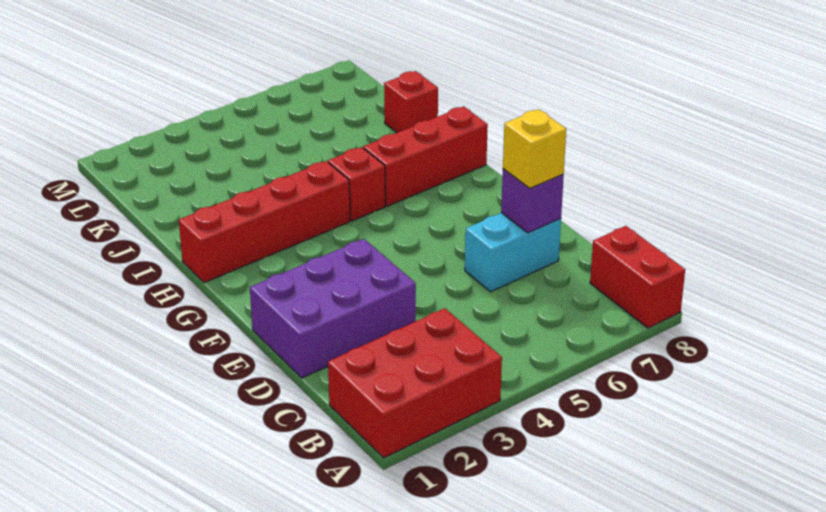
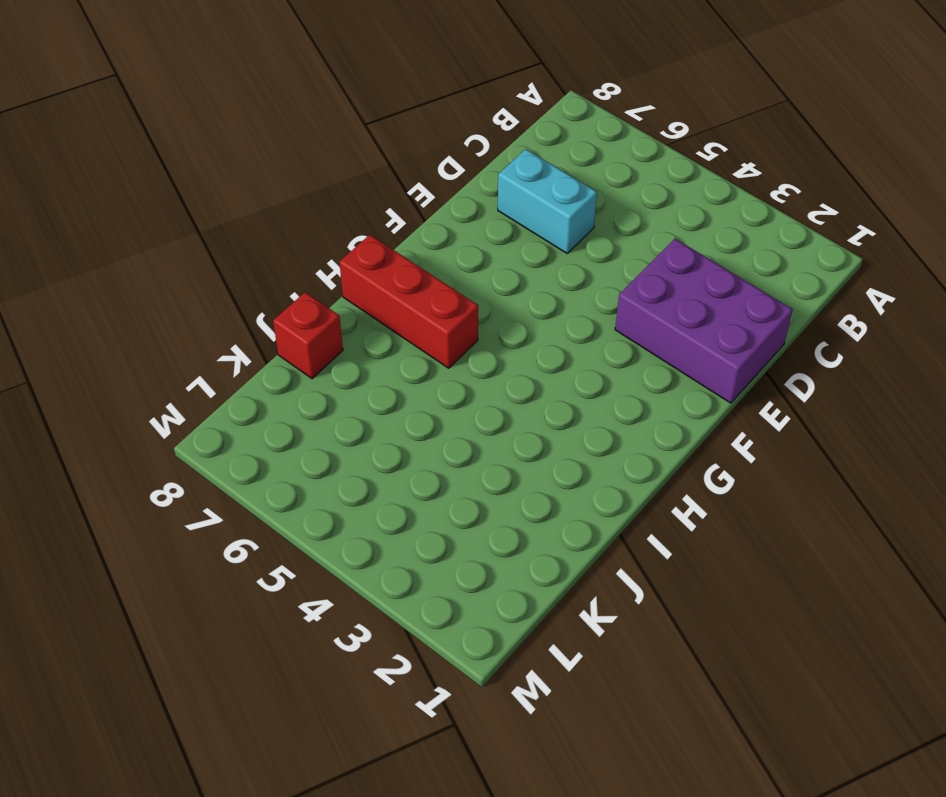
none -> red brick A1:B3 level 1
none -> red brick A8:B8 level 1

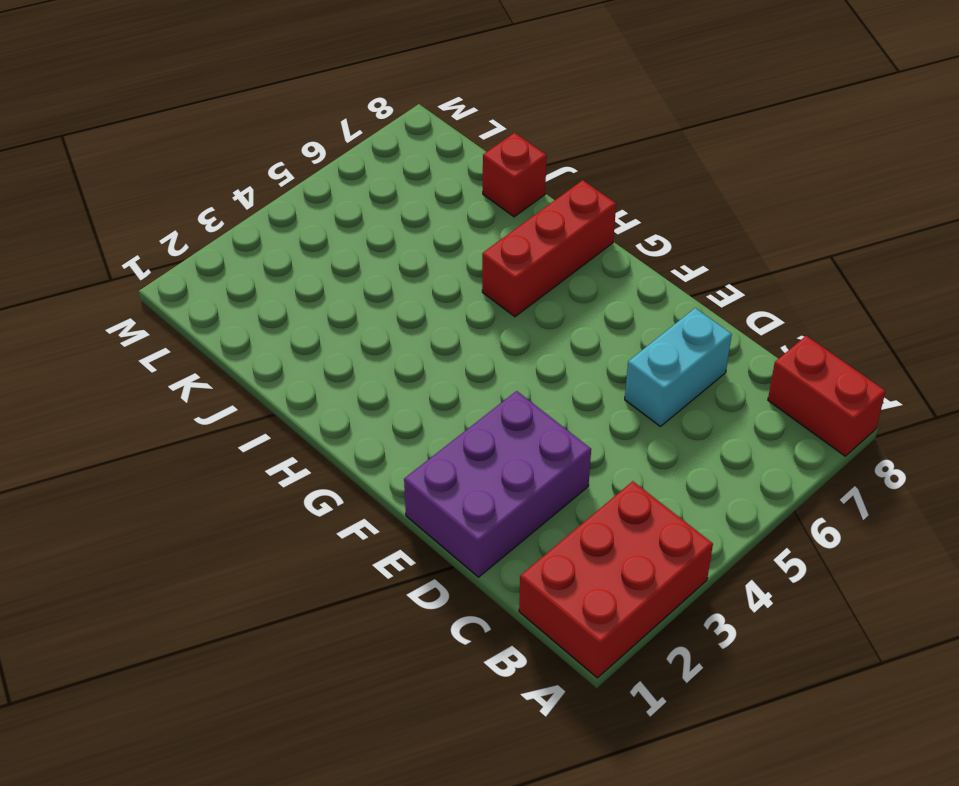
none -> red brick H1:H4 level 1
none -> red brick H5 level 1

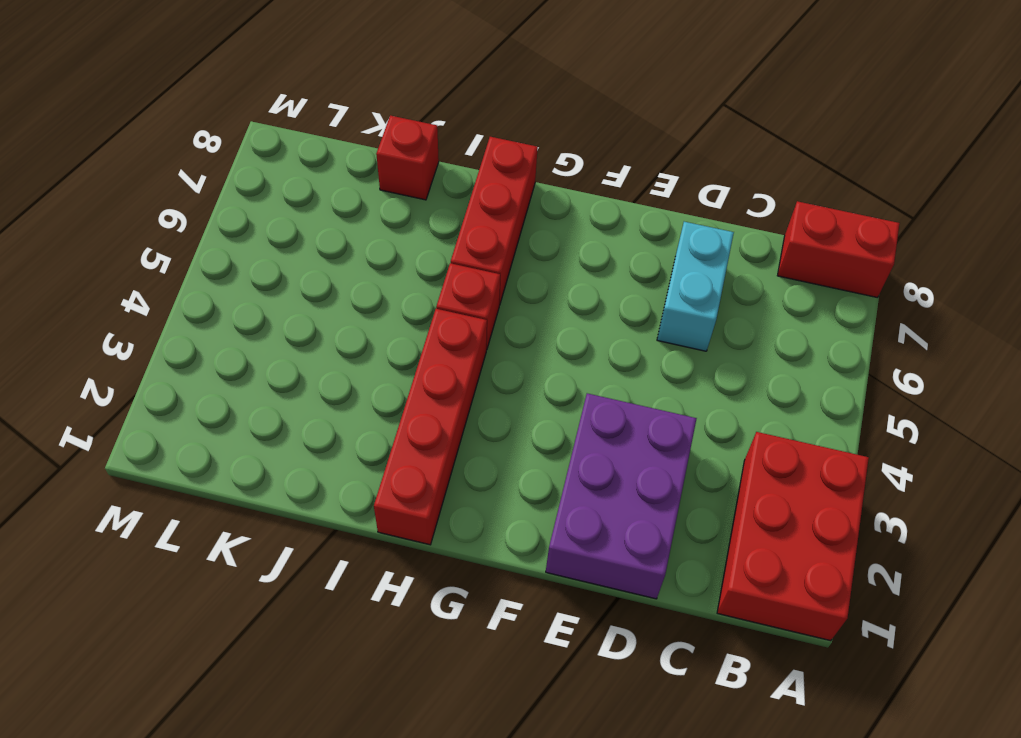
none -> purple brick D7 level 2
none -> yellow brick D7 level 3

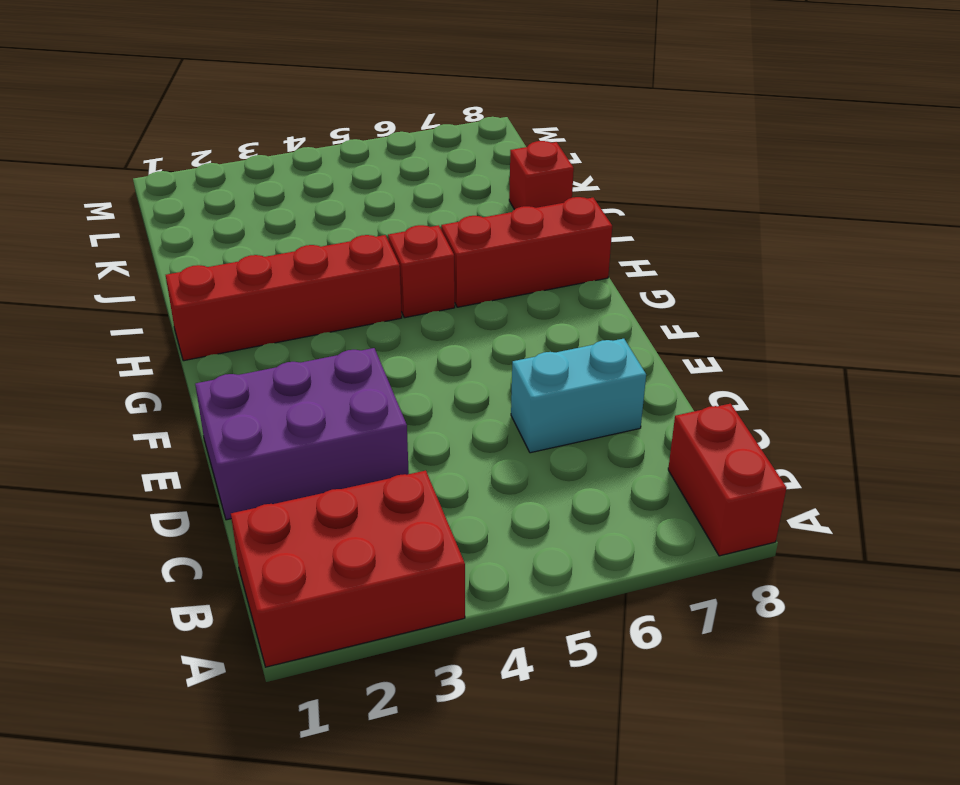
none -> purple brick D7 level 2
none -> yellow brick D7 level 3

